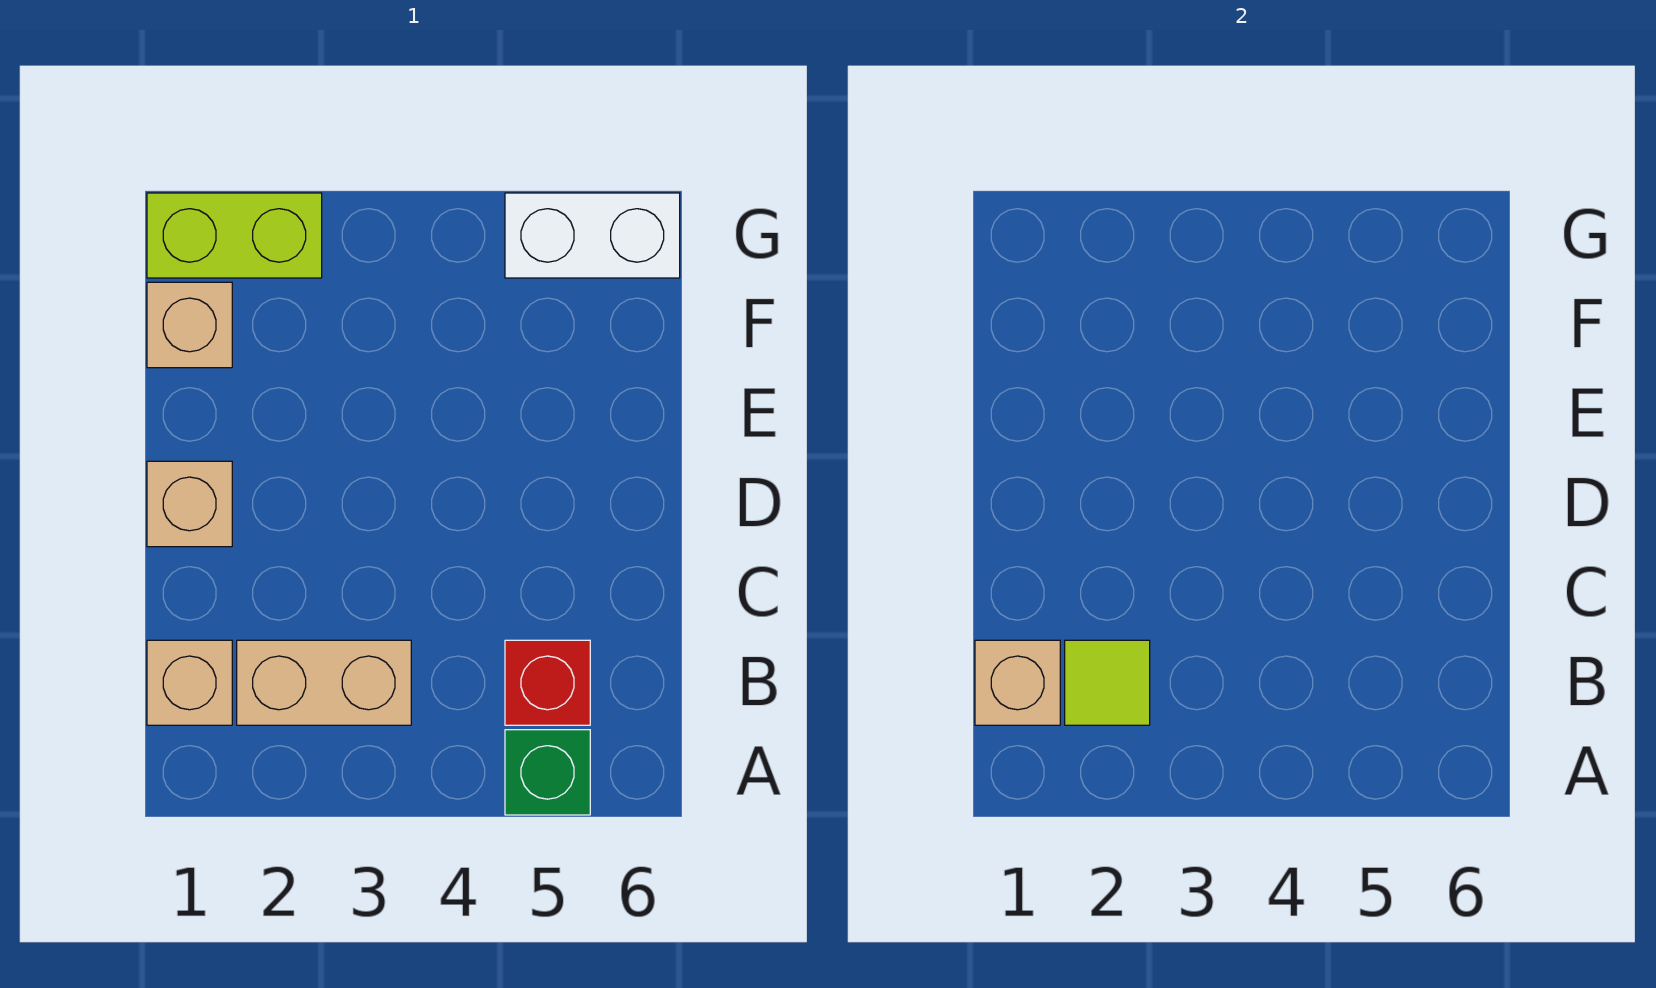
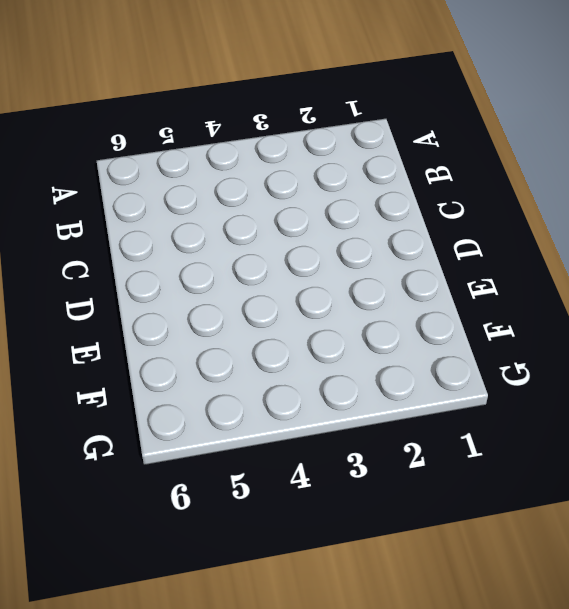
none -> green brick A5 level 1
none -> tan brick B1 level 1

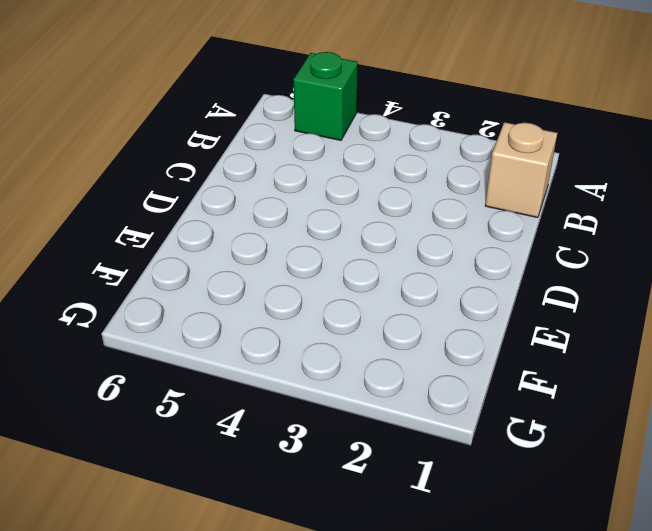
none -> tan brick B2:B3 level 1
none -> red brick B5 level 1

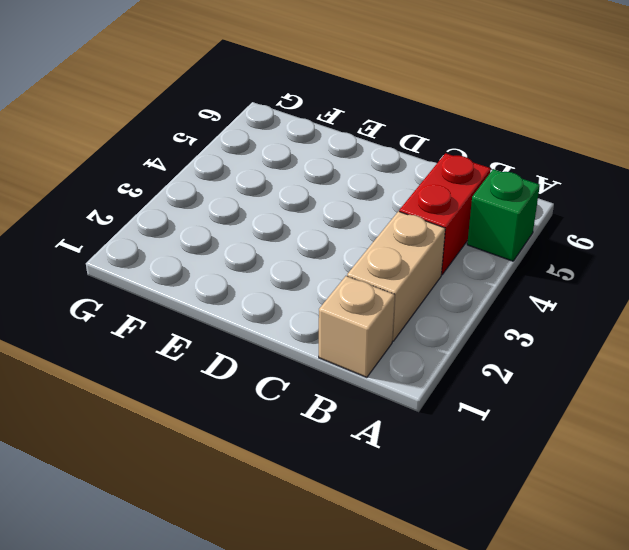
red brick B4:B5 level 1 -> red brick B5 level 1
none -> tan brick D1 level 1
none -> tan brick F1 level 1

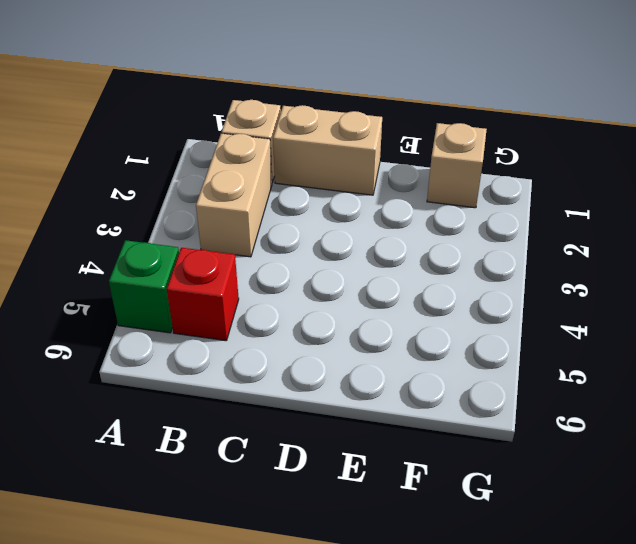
tan brick C1:D1 level 1 -> tan brick D1 level 1
none -> lime brick G1:G2 level 1
none -> white brick G5:G6 level 1

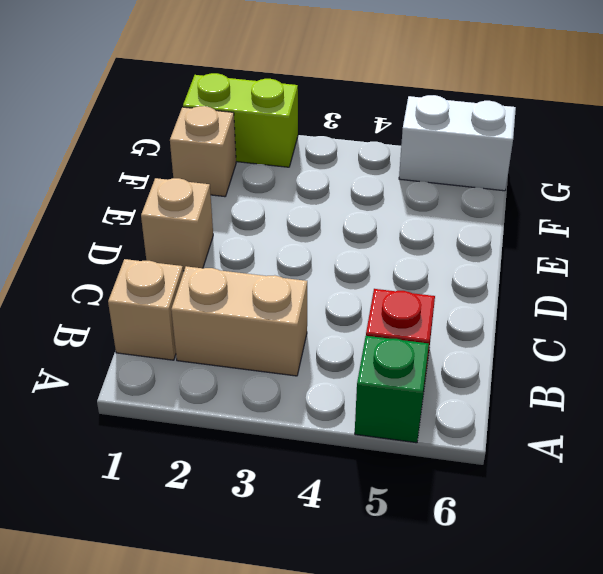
none -> tan brick B1 level 2
none -> lime tile B2 level 2

